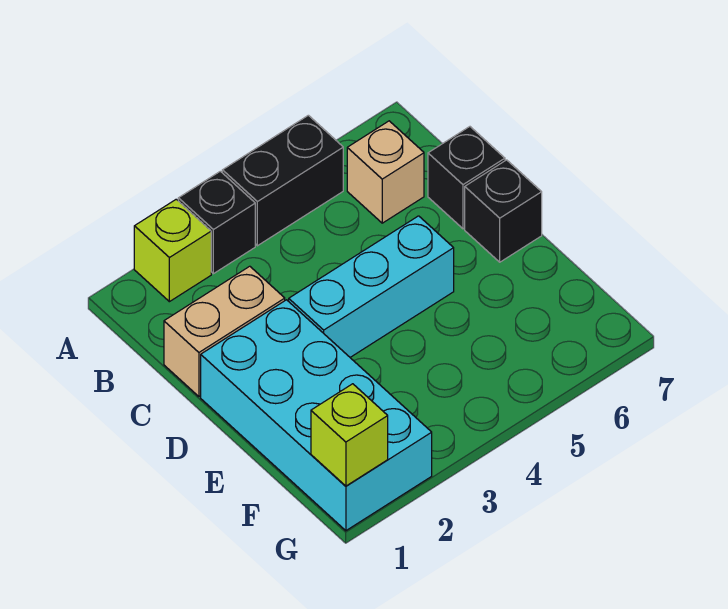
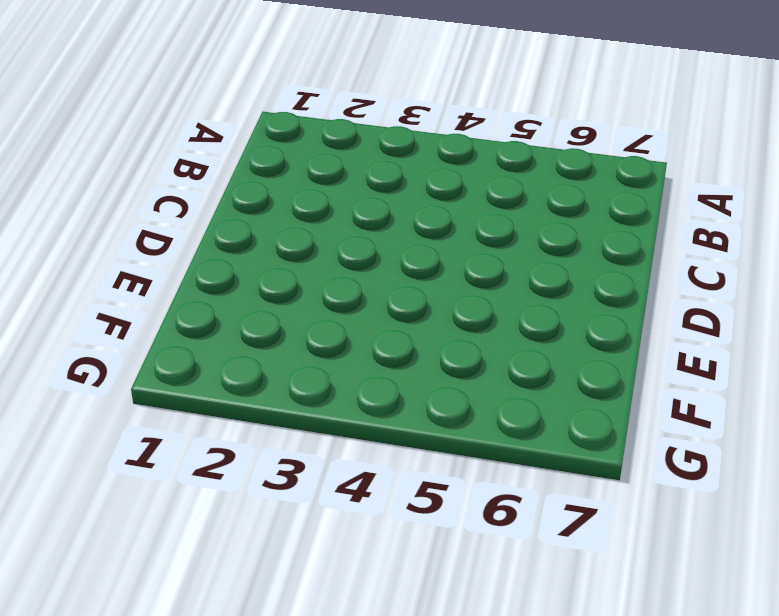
none -> lime brick A2 level 1
none -> black brick A3 level 1

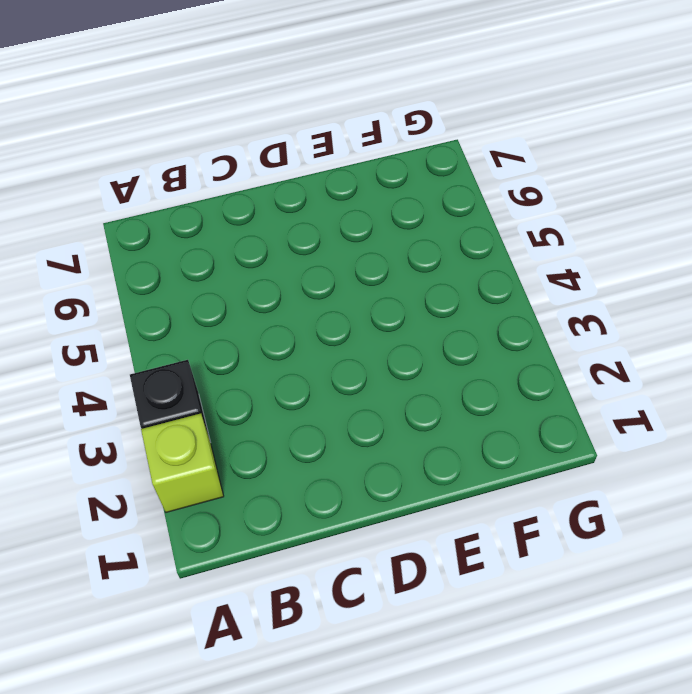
none -> black brick A4:A5 level 1
none -> tan brick B6 level 1

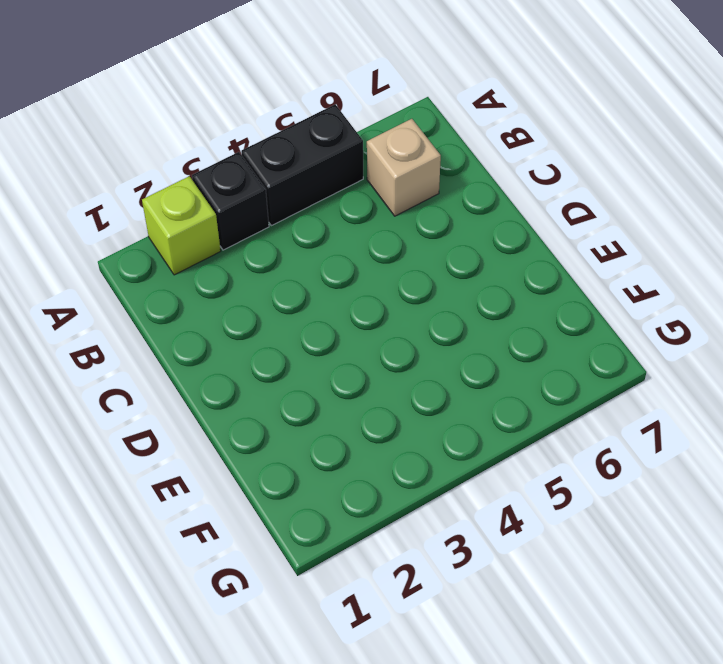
none -> tan brick C1:C2 level 1
none -> black brick C7 level 1

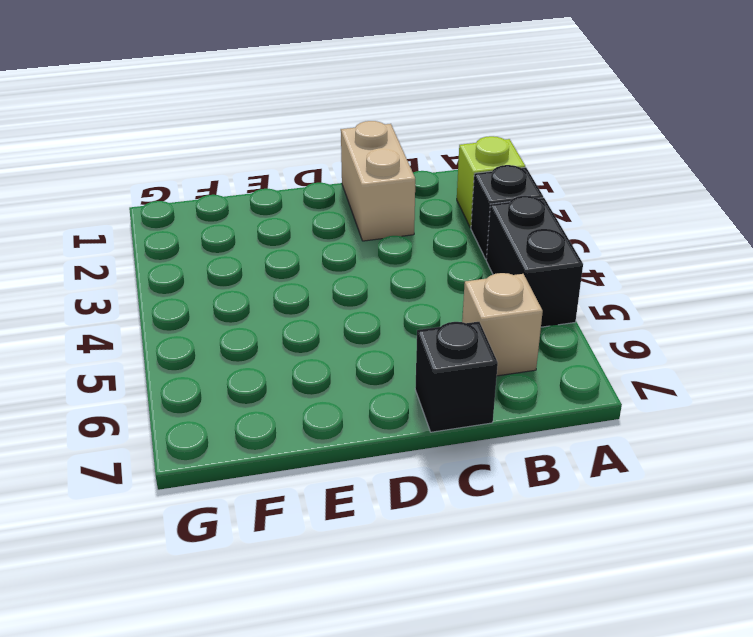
none -> cyan brick D1:G2 level 1
none -> cyan brick D3:D5 level 1

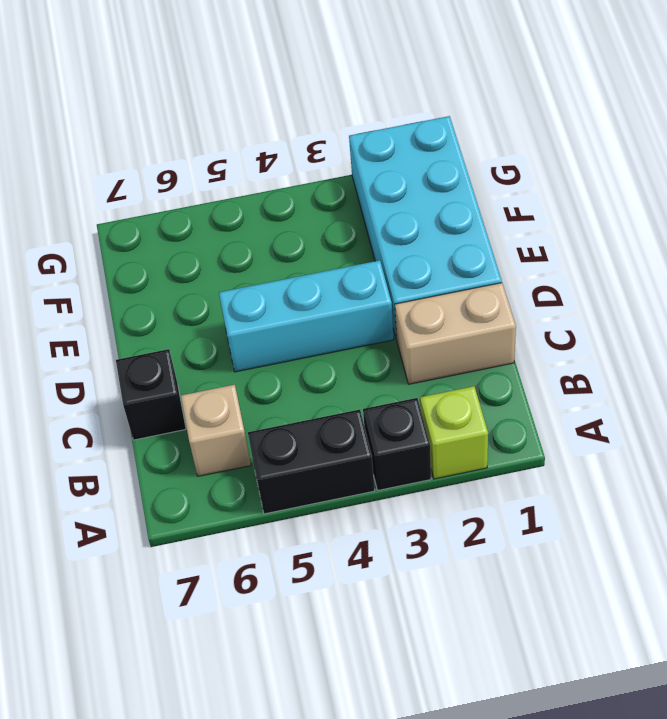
none -> black brick D7 level 1
none -> lime brick G1 level 2

